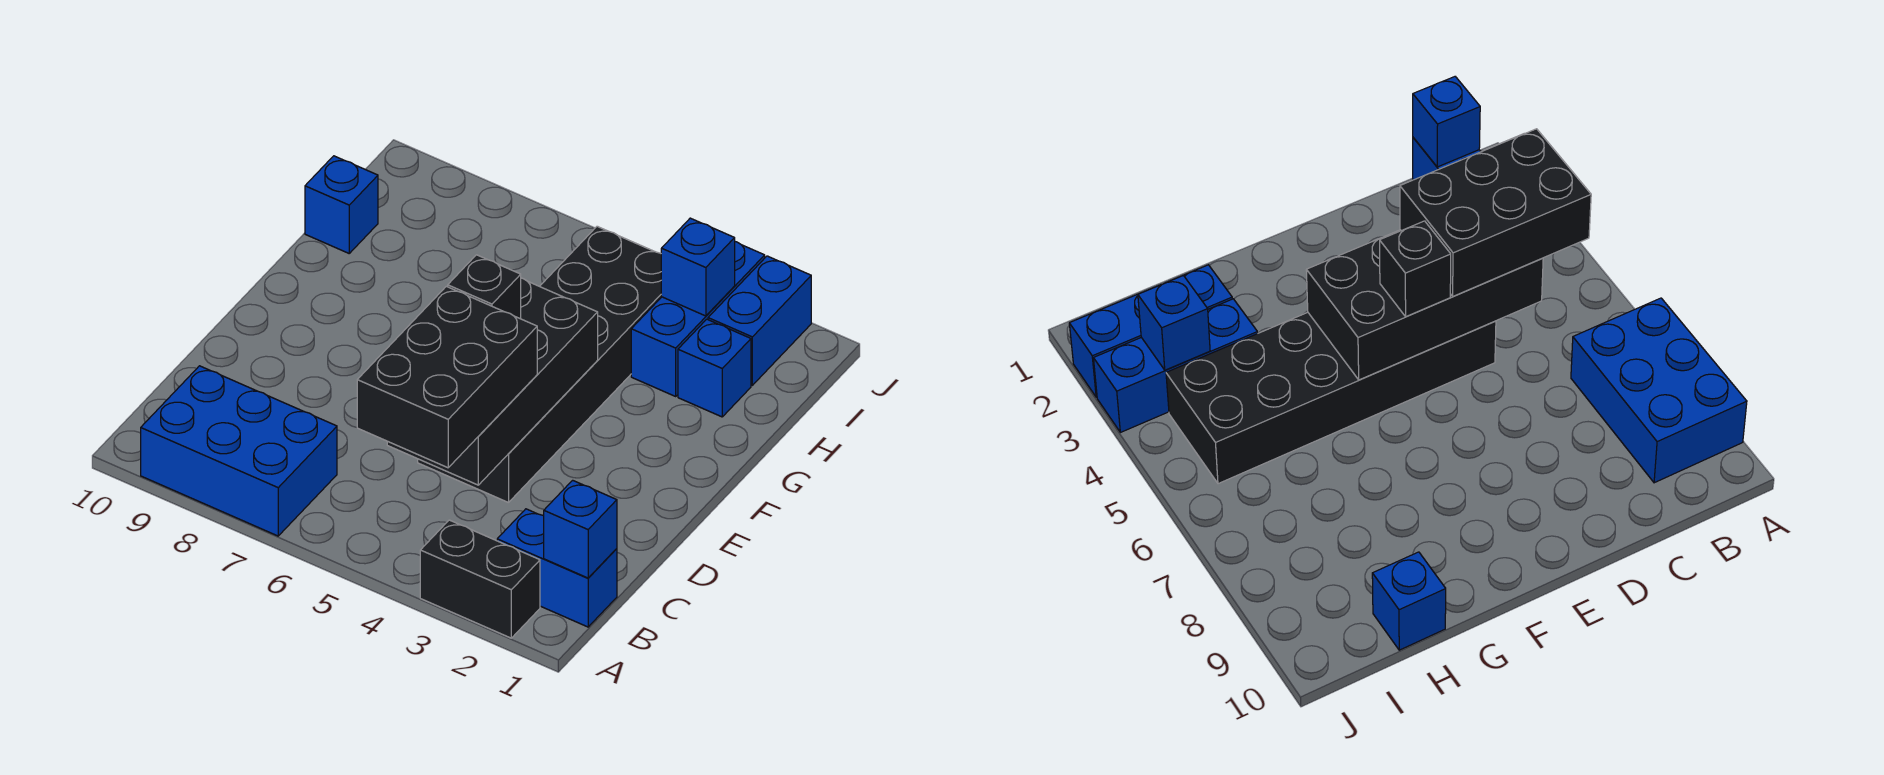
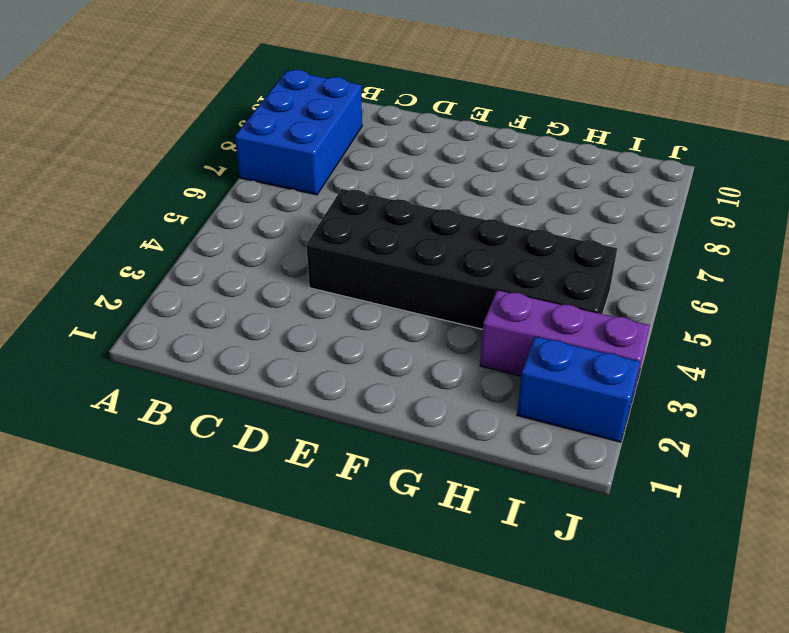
purple brick H3:J3 level 1 -> blue brick H3:J3 level 1
none -> black brick A2:A3 level 1
none -> blue brick B1:B2 level 1
none -> blue brick H2 level 1

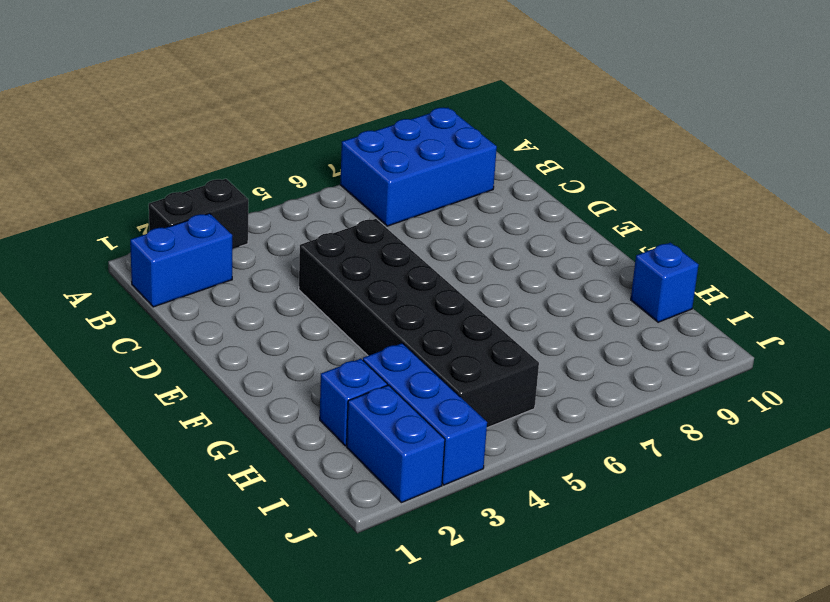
none -> blue brick B1 level 2
none -> black brick C4:F5 level 2
none -> blue brick I3 level 2

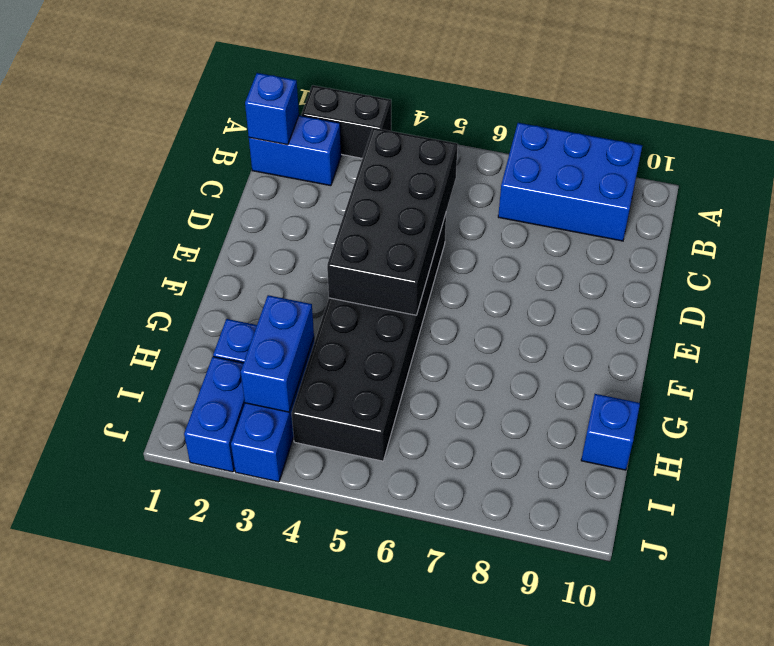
blue brick H3:I3 level 2 -> blue brick I3 level 2
none -> black brick B4:D5 level 3
none -> black brick E5 level 3

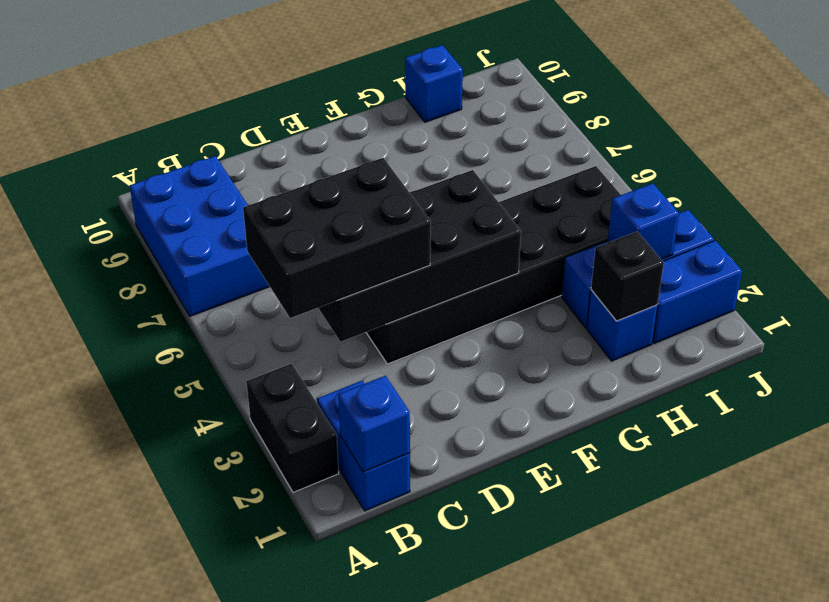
black brick H2 level 2 -> black brick E5 level 3

